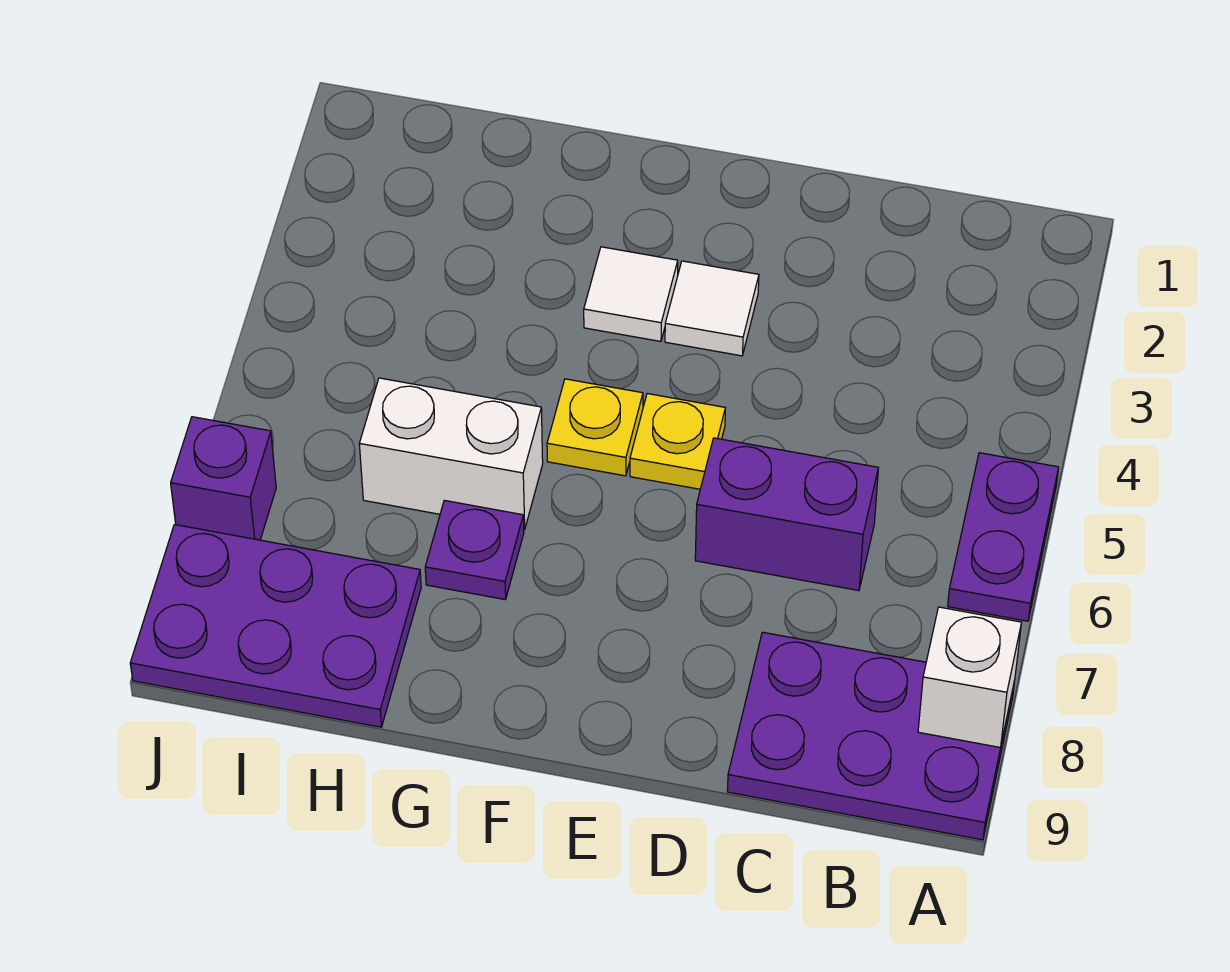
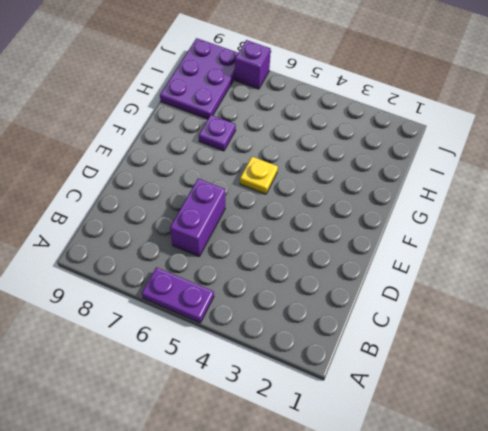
none -> purple plate A8:C9 level 1
none -> white tile E3 level 1
none -> yellow plate E5 level 1

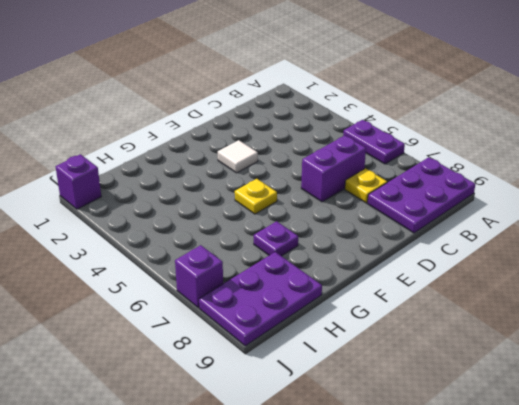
yellow plate C7 level 1 -> yellow plate E5 level 1
purple brick J1 level 1 -> none
none -> white tile F3 level 1
none -> white brick G6:H6 level 1
none -> white brick A8 level 2

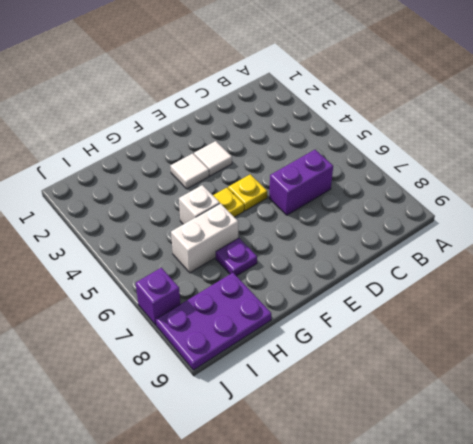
white brick G5 level 1 -> white brick A8 level 2
none -> purple plate A5:A6 level 1
none -> purple plate A8:C9 level 1

